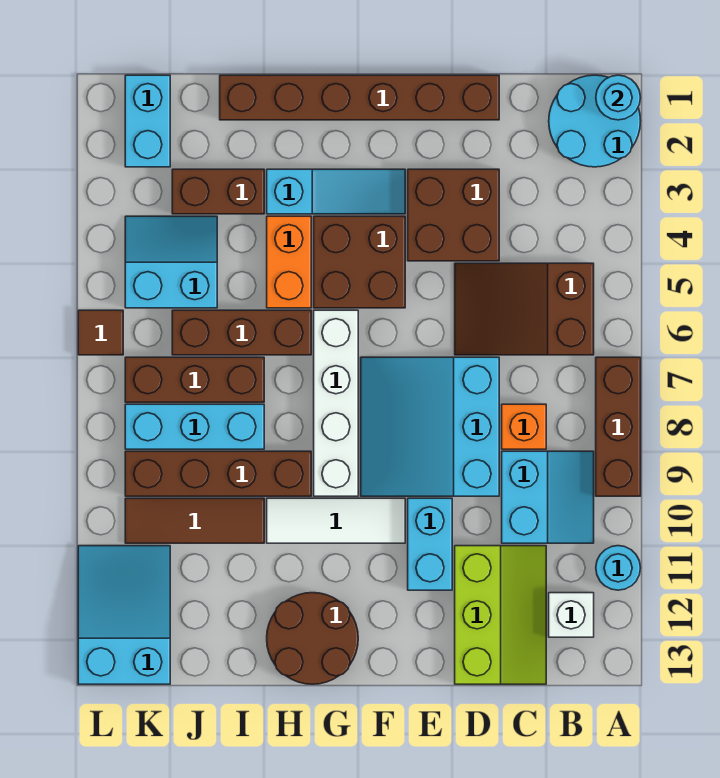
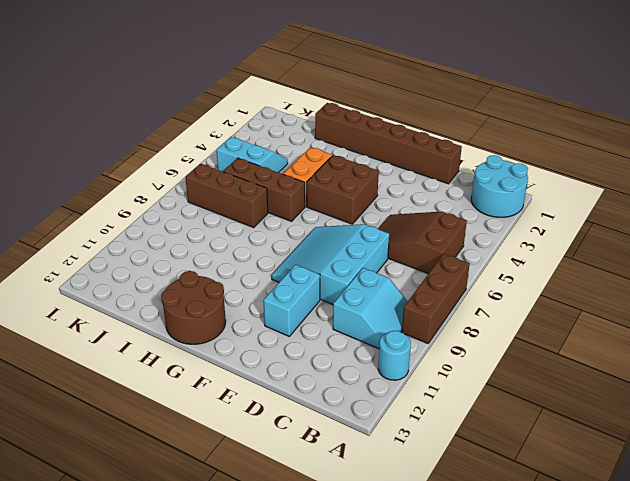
none -> white brick B12 level 1
none -> orange brick C8 level 1
none -> lime slope C11:D13 level 1 top D

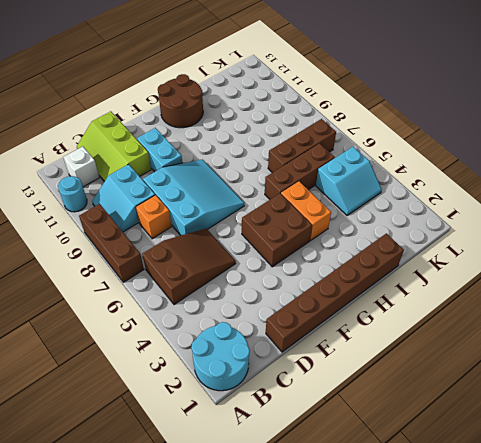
none -> brown brick D3:E4 level 1
none -> cyan slope F3:H3 level 1 top H
none -> white tile F10:H10 level 1

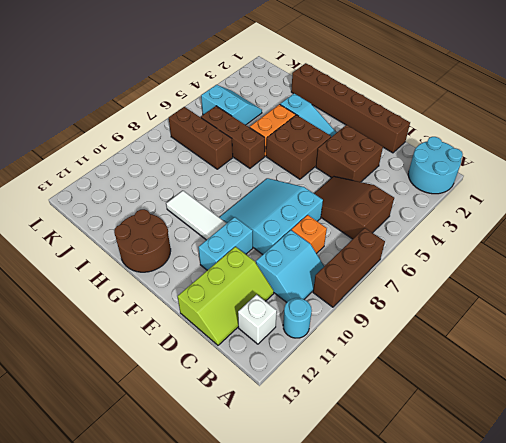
none -> white brick G6:G9 level 1
none -> brown brick H9:K9 level 1
none -> brown brick I3:J3 level 1

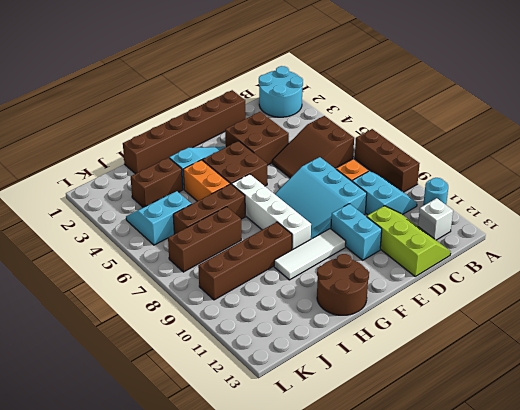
none -> cyan brick I8:K8 level 1
none -> brown tile I10:K10 level 1
none -> cyan brick K1:K2 level 1

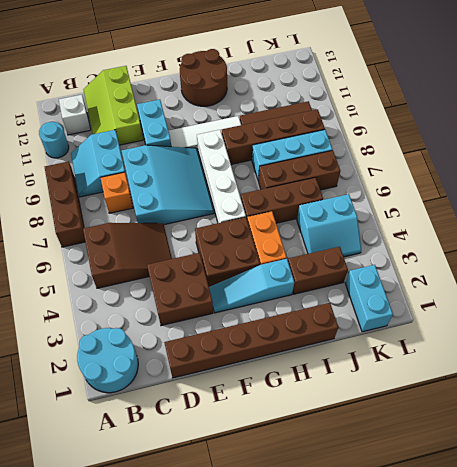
none -> cyan slope K11:L13 level 1 top 13
none -> brown tile L6 level 1
none -> cyan round brick A1 level 2

